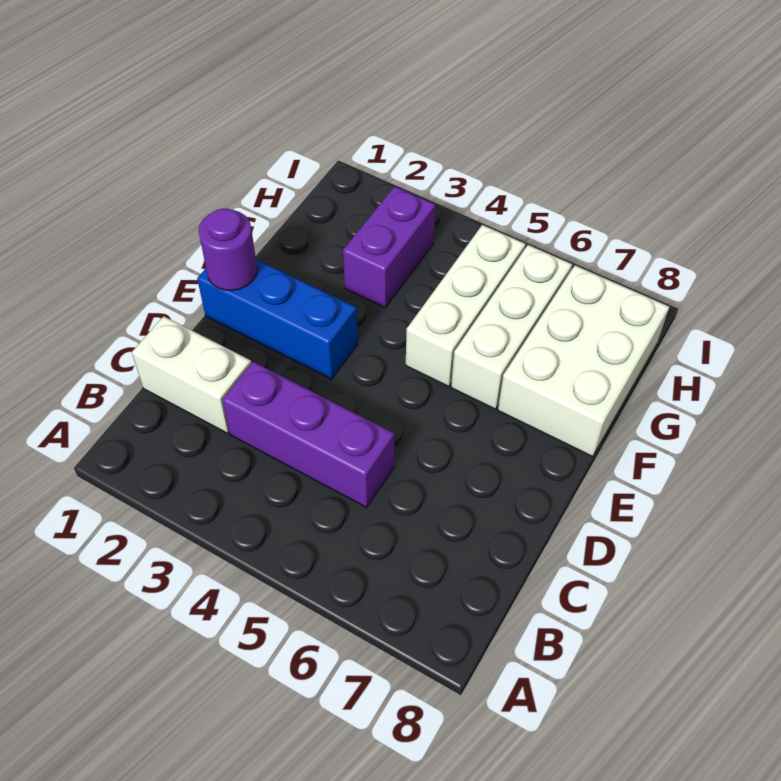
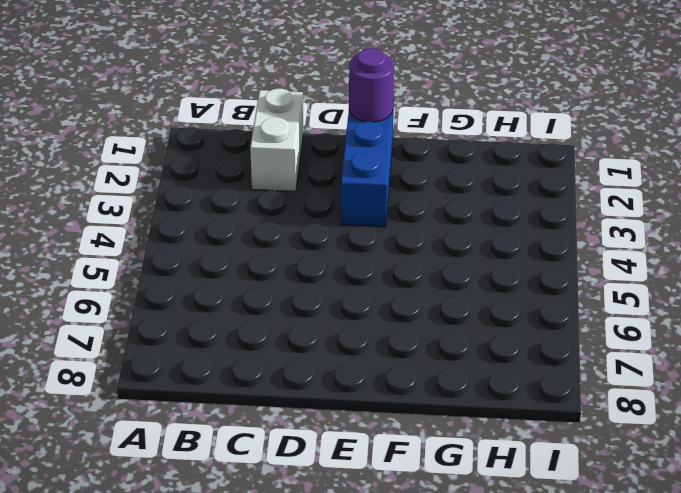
none -> purple brick C3:C5 level 1
none -> white brick F5:H5 level 1

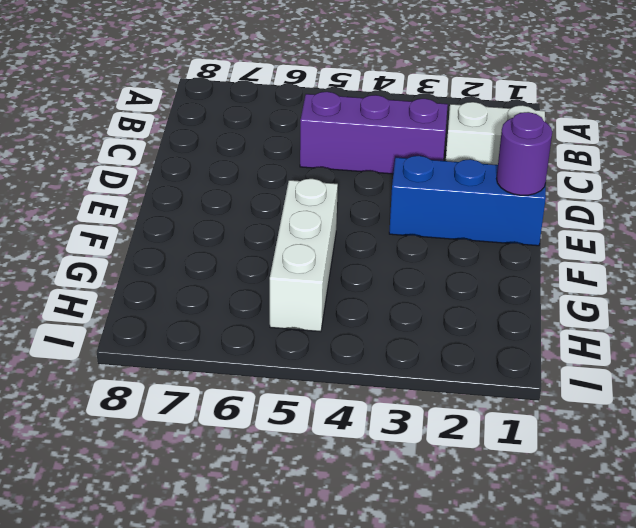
none -> white brick F6:H6 level 1
none -> white brick F7:H8 level 1

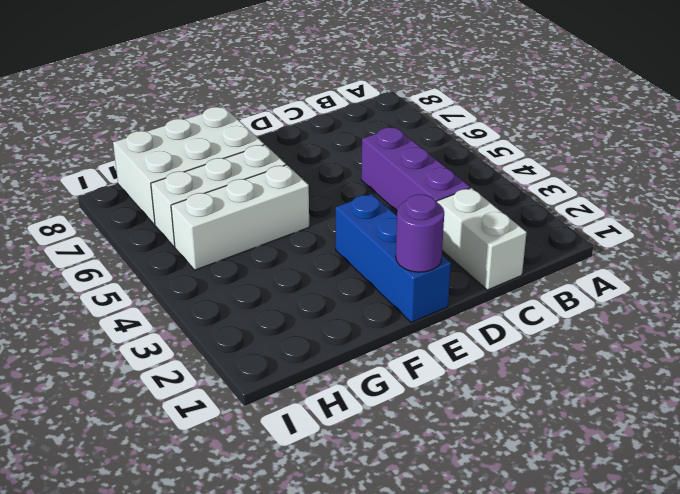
none -> purple brick G3:H3 level 1

